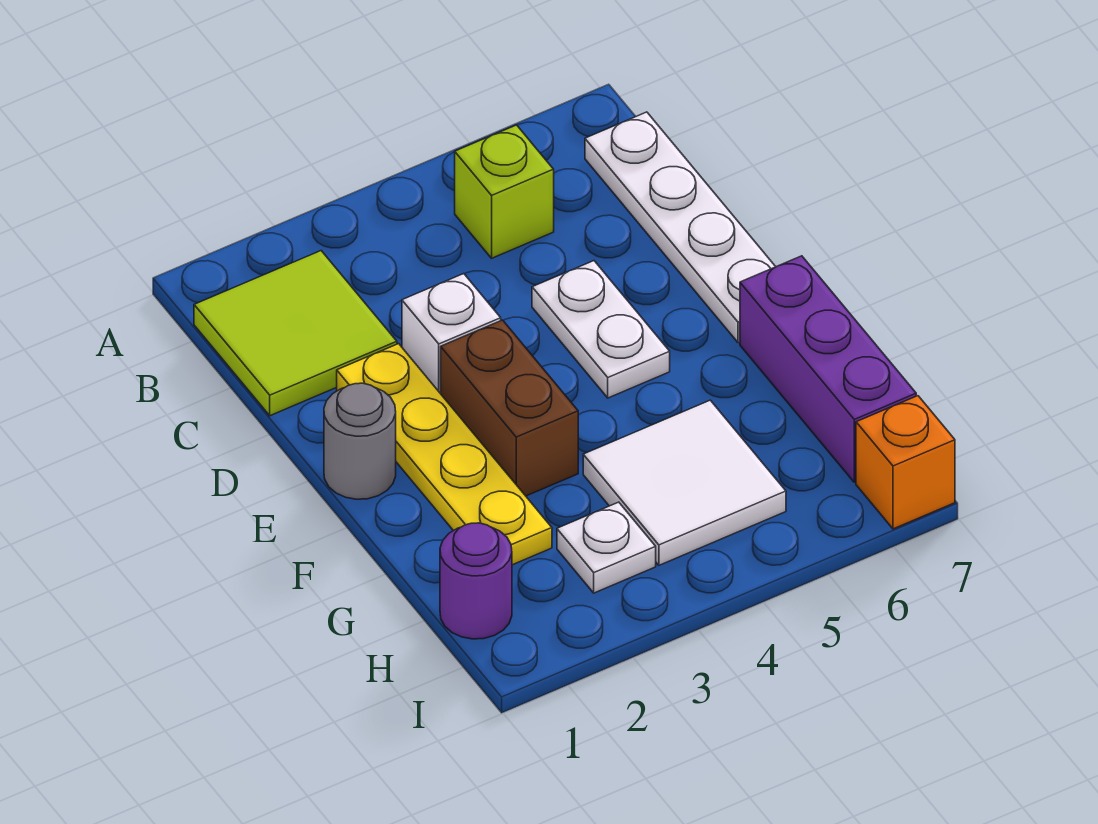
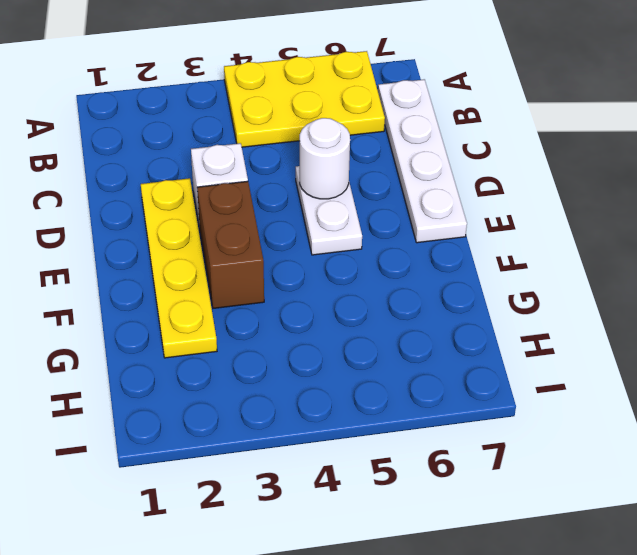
yellow plate A4:B6 level 1 -> lime brick B5 level 1
white round brick D5 level 2 -> none
none -> lime tile B1:C2 level 1
none -> grey round brick E1 level 1
none -> purple brick F7:H7 level 1

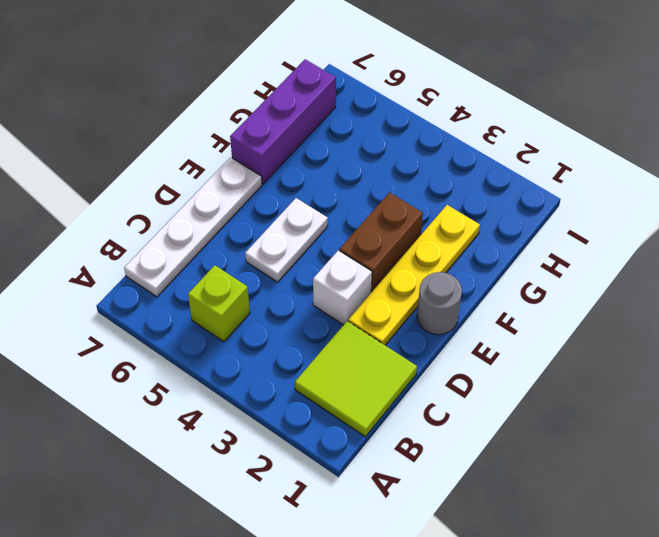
none -> white tile G4:H5 level 1
none -> purple round brick H1 level 1
none -> white plate H3 level 1

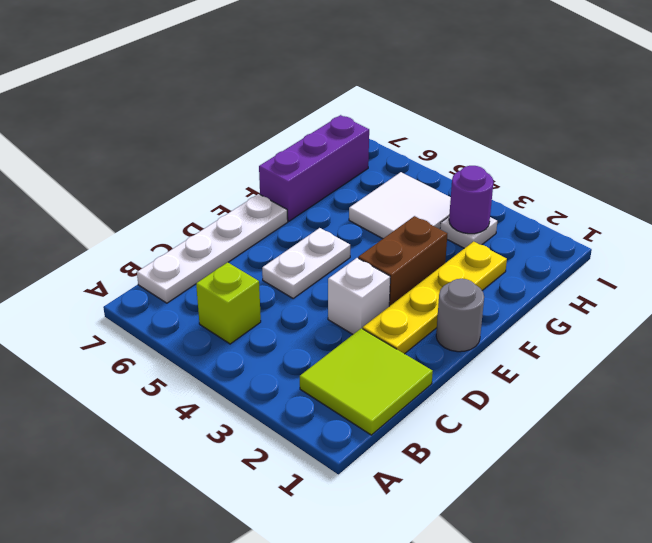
purple round brick H3 level 2 -> purple round brick H1 level 1
none -> orange brick I7 level 1

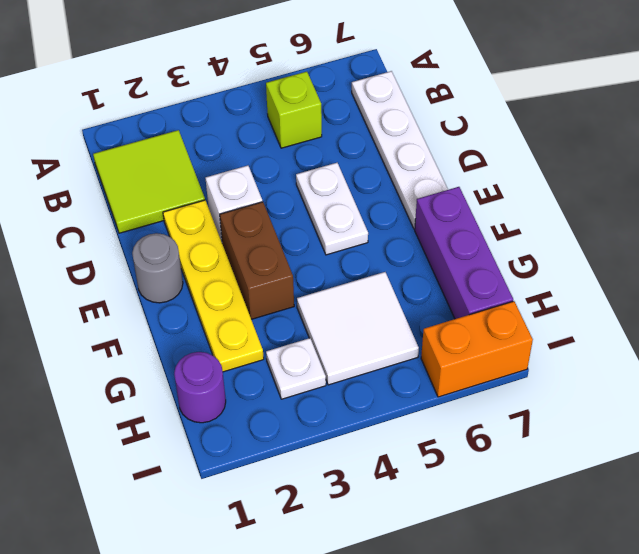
orange brick I6:I7 level 1 -> orange brick I7 level 1

